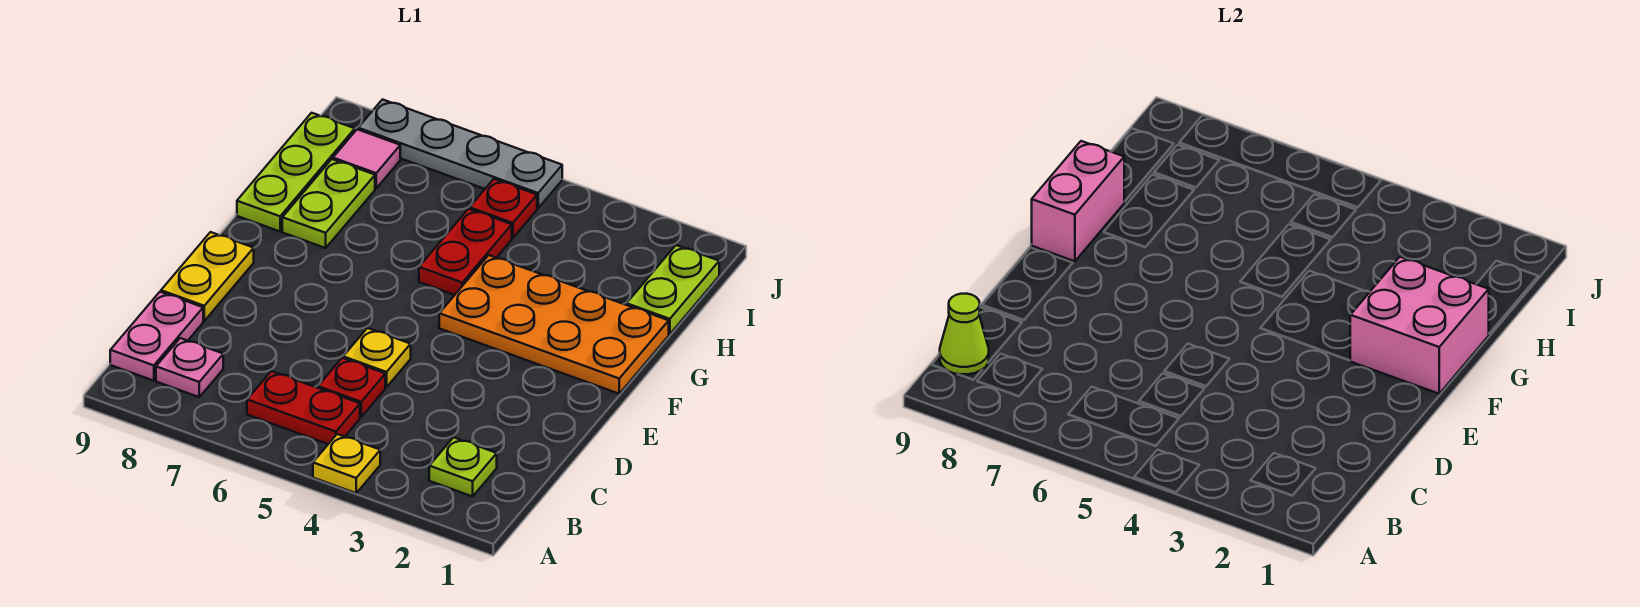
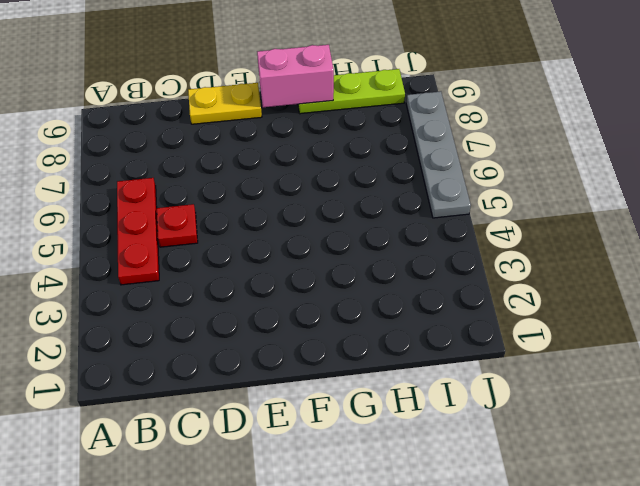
red plate B4:B6 level 1 -> red plate B5:B6 level 1
none -> yellow plate A4 level 1
none -> lime plate B2 level 1
none -> pink plate B8 level 1

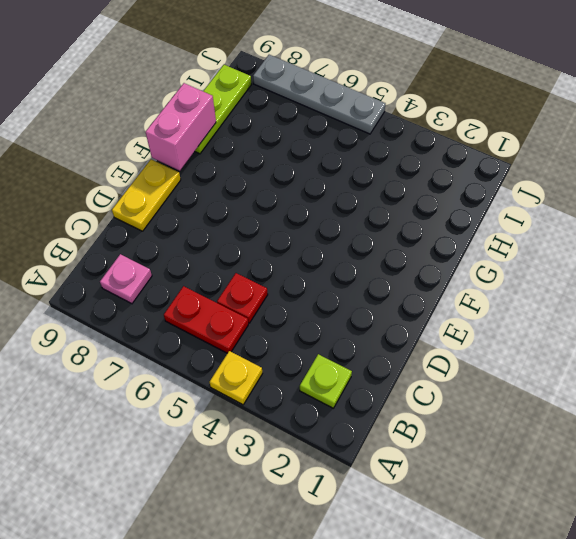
none -> pink plate B9:C9 level 1
none -> yellow plate D5 level 1
none -> orange plate F1:G4 level 1

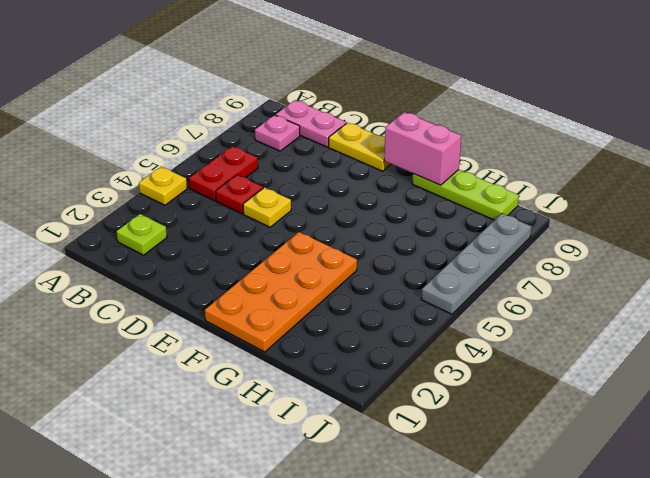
none -> red plate G5:H5 level 1
none -> lime plate G8:H8 level 1
none -> lime plate H1:I1 level 1

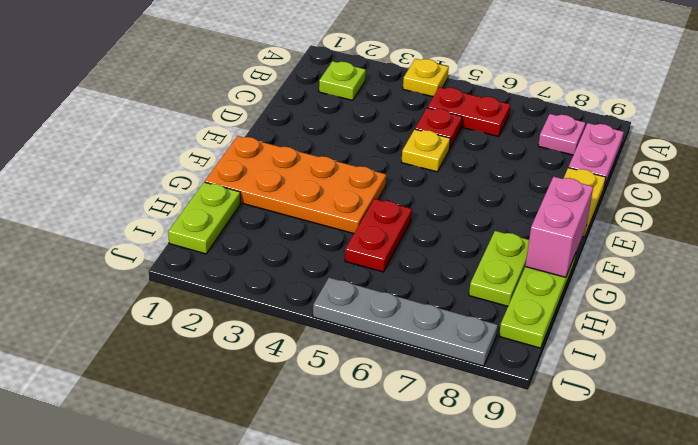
none -> red plate I5 level 1
none -> pink tile I8 level 1
none -> lime cone B9 level 2

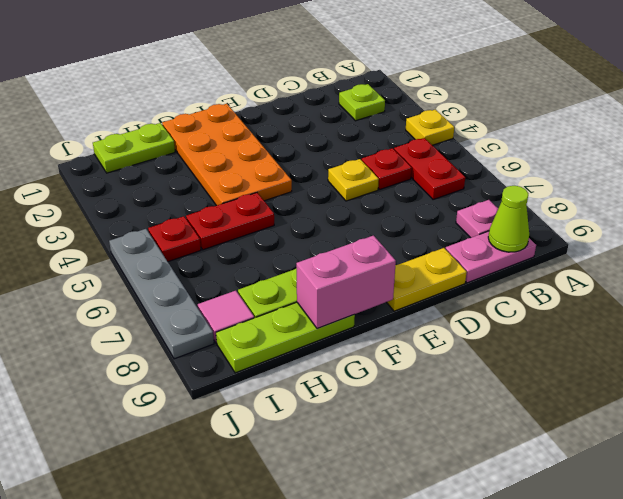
none -> pink brick F1:G2 level 2

